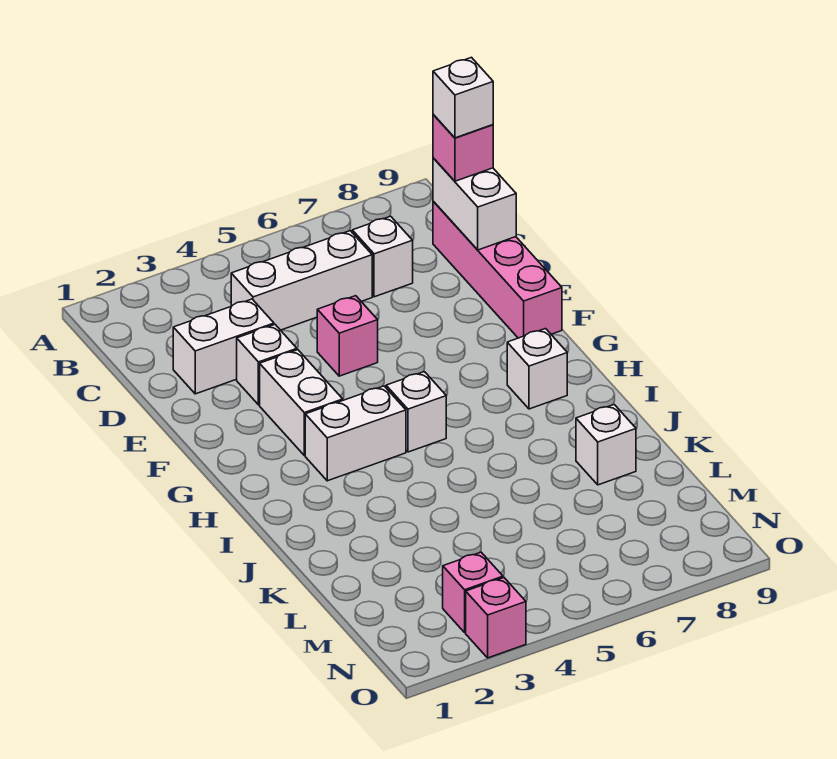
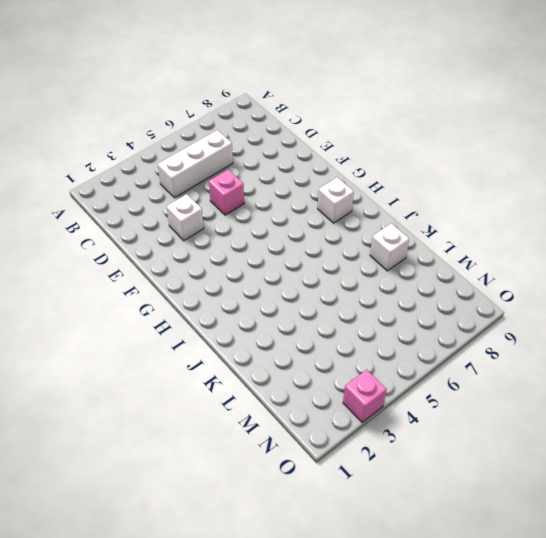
none -> white brick C7 level 1
none -> pink brick C9:F9 level 1
none -> white brick D2:D3 level 1

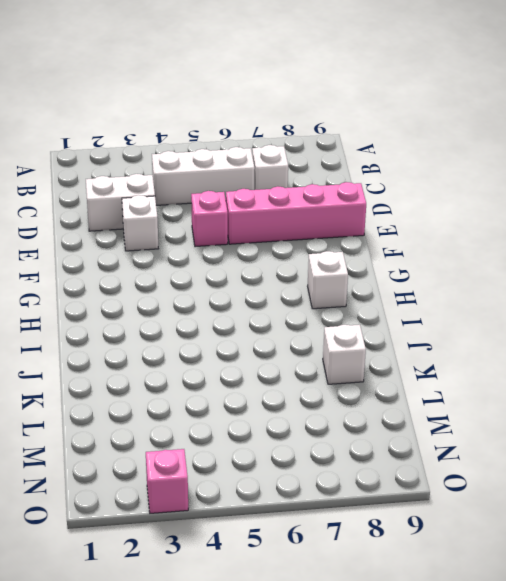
pink brick E6:E9 level 1 -> pink brick C9:F9 level 1
none -> white brick F3:G3 level 1
none -> white brick H3:H4 level 1
none -> white brick H5 level 1

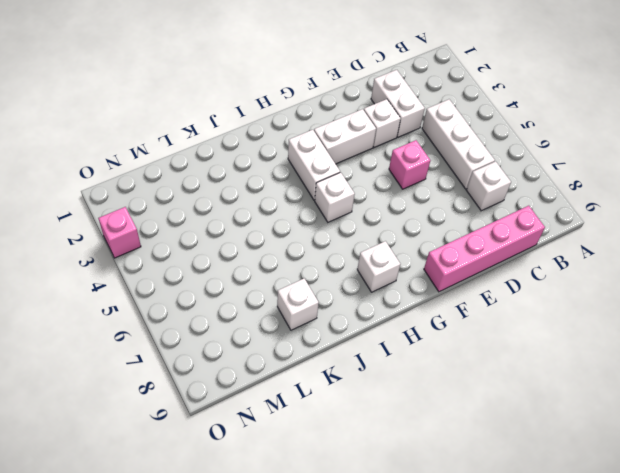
none -> pink brick N3 level 1
none -> white brick C9:D9 level 2
none -> pink brick C9 level 3

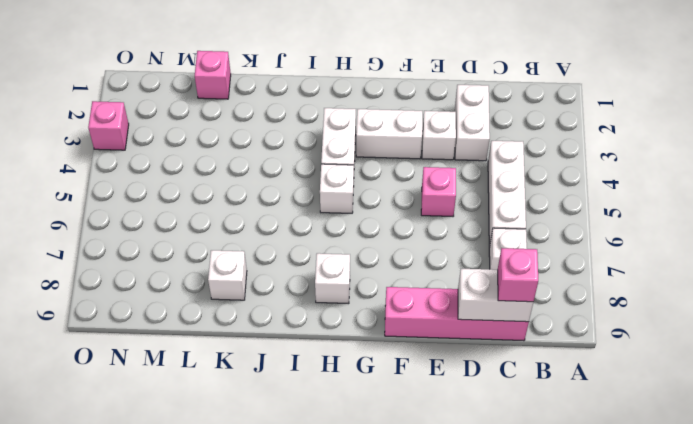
pink brick L1 level 1 -> pink brick N3 level 1
none -> white brick C9 level 4

